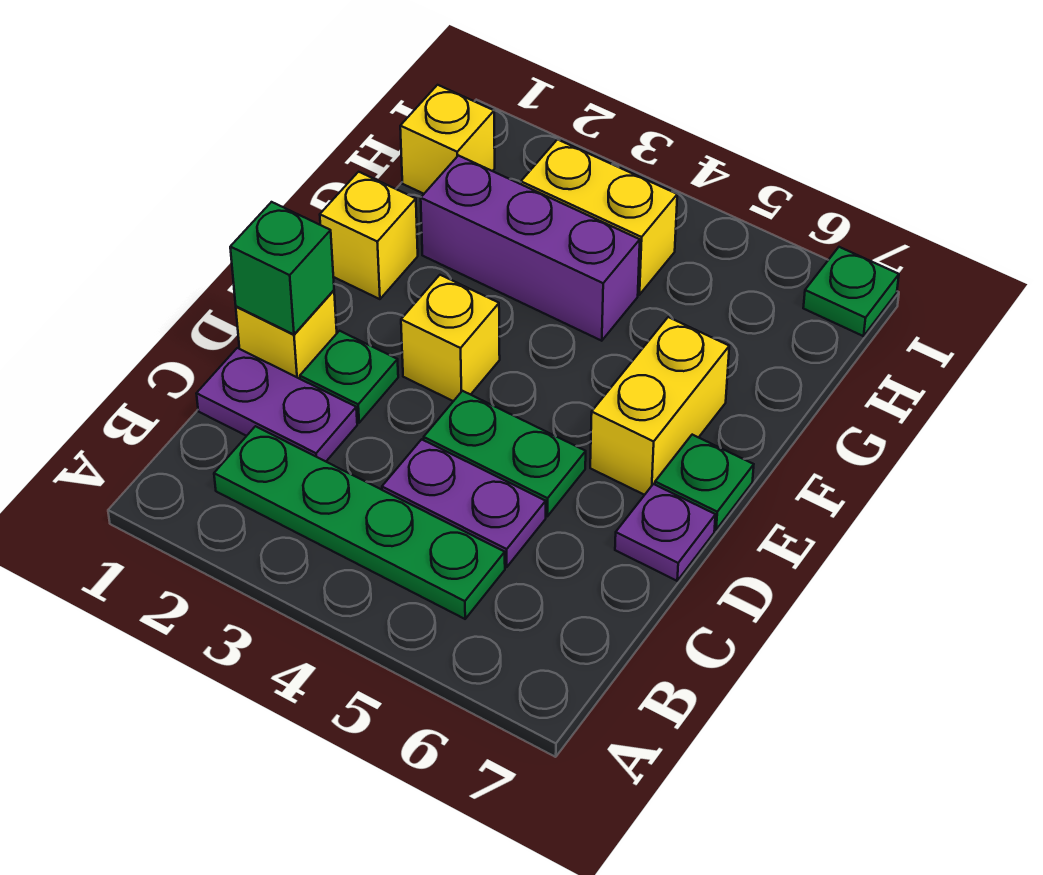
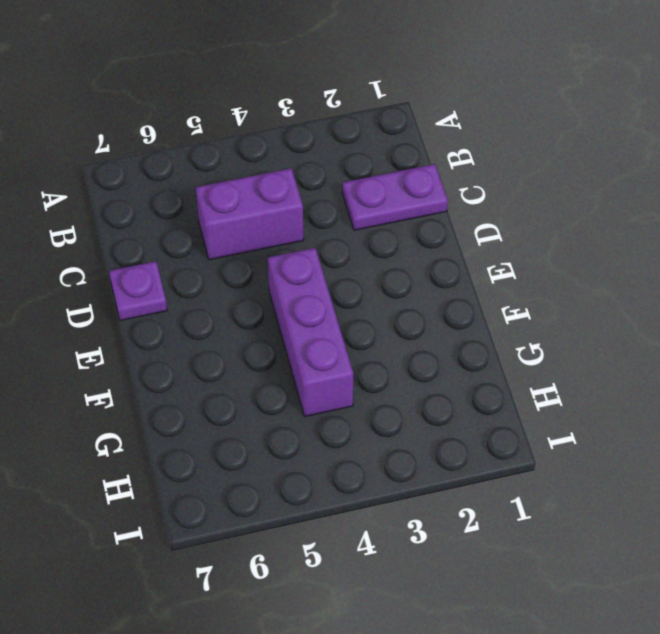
purple brick C4:C5 level 1 -> purple plate C4:C5 level 1
purple brick E4:G4 level 1 -> purple brick G2:G4 level 1
none -> green plate B2:B5 level 1
none -> yellow brick D1 level 1
none -> green plate D2 level 1

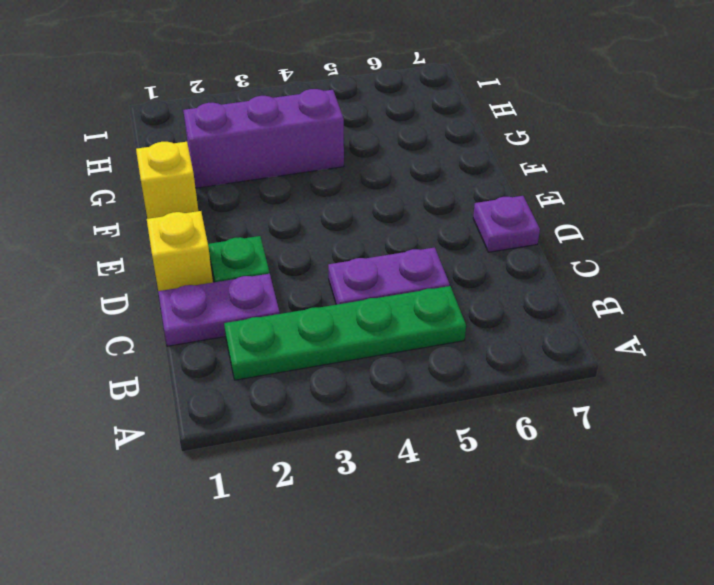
none -> green plate D4:D5 level 1
none -> yellow brick E3 level 1
none -> yellow brick E6:F6 level 1

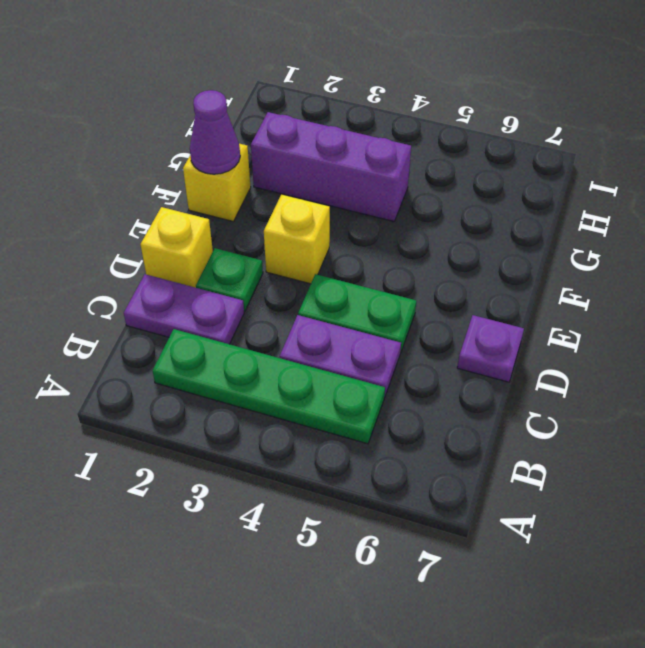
purple cone F1 level 2 -> none
none -> yellow brick E6:F6 level 1
none -> green plate E7 level 1
none -> yellow brick H1 level 1

